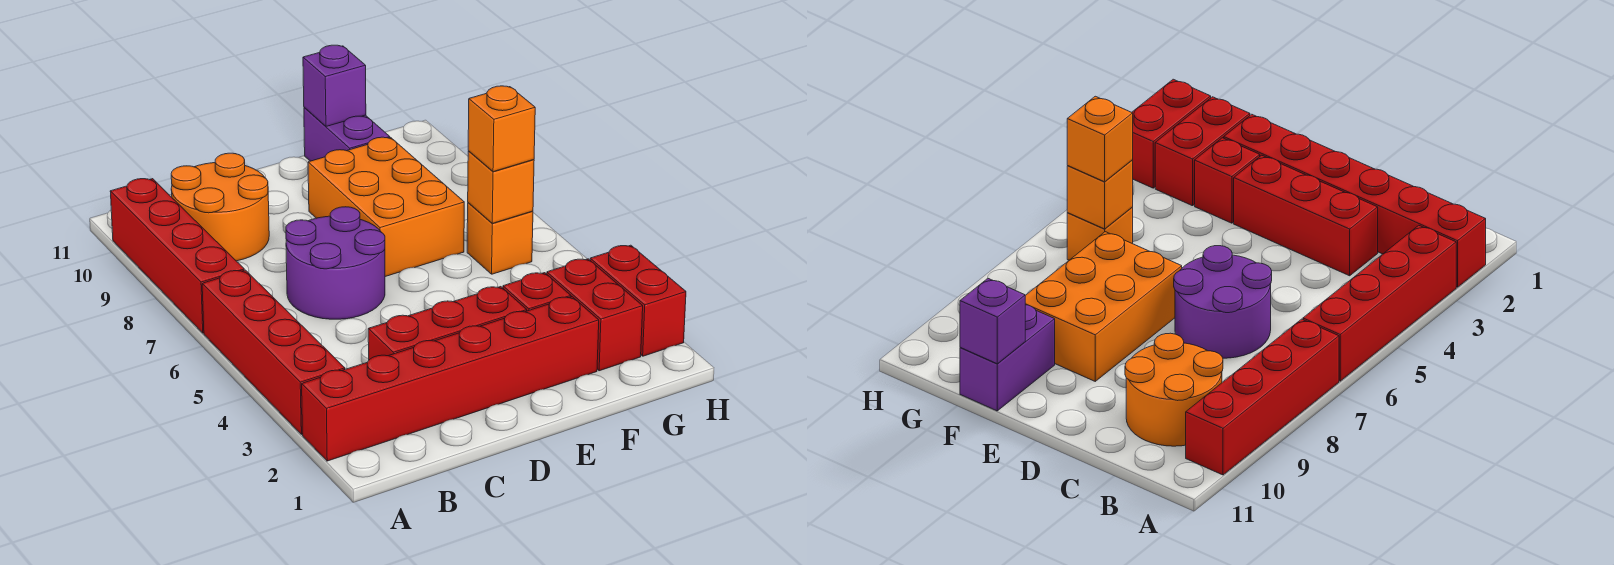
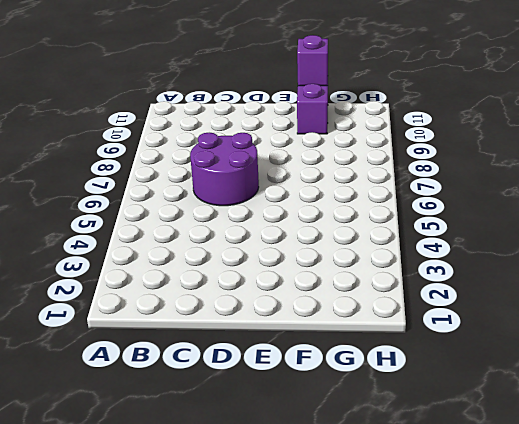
none -> red brick A2:F2 level 1
none -> red brick A3:A6 level 1
none -> red brick A7:A10 level 1

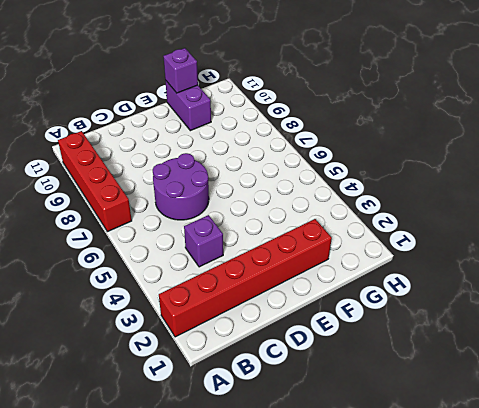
purple brick C4 level 1 -> none
none -> red brick A3:A6 level 1
none -> orange round brick B9:C10 level 1
none -> red brick C3:E3 level 1

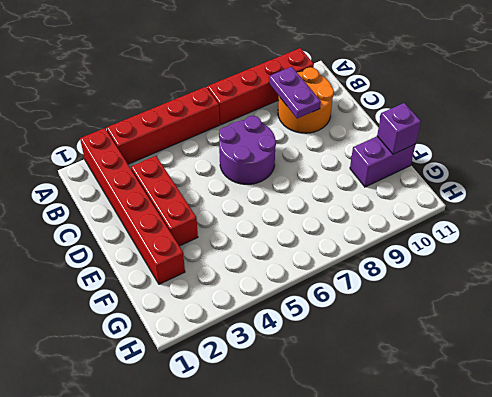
purple plate B9:C9 level 2 -> none
none -> orange brick E7:F9 level 1
none -> red brick F3 level 1
none -> red brick G2:G3 level 1

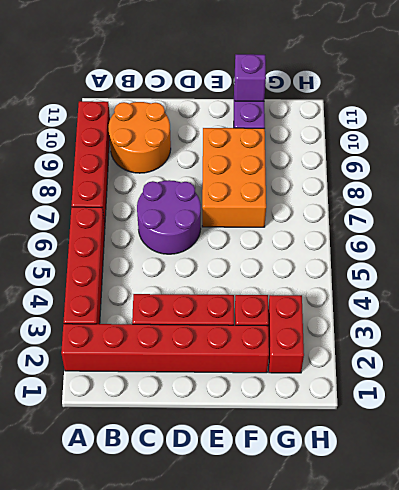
none -> orange brick G6 level 1
none -> red brick H2:H3 level 1
none -> orange brick G6 level 2

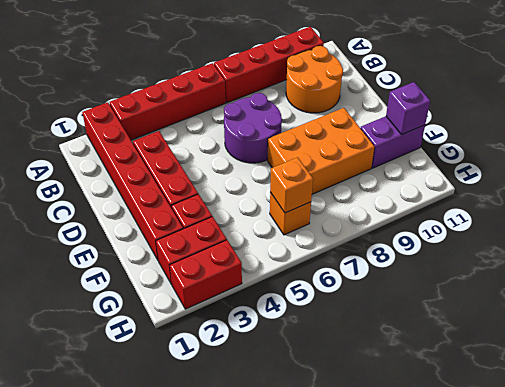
none -> orange brick G6 level 3

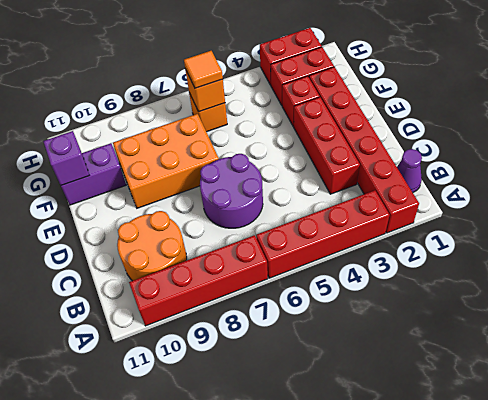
purple cone B1 level 1 -> none
orange tile G6 level 3 -> orange brick G6 level 3

